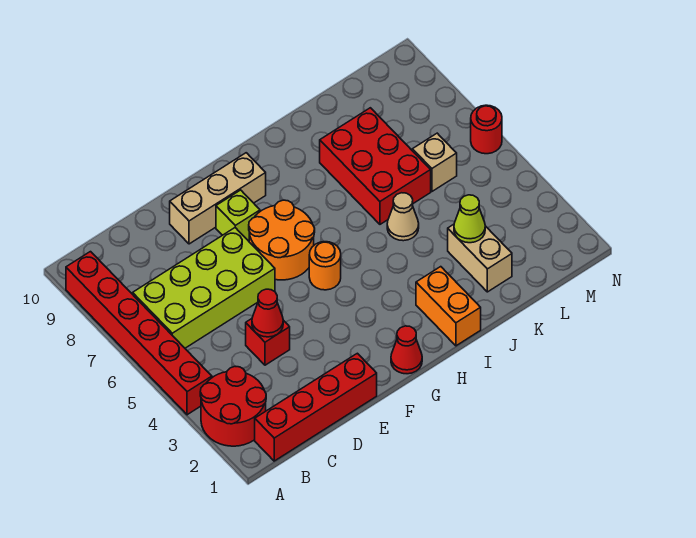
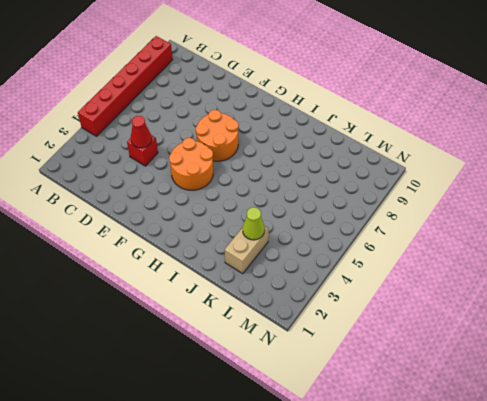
orange round brick F4:G5 level 1 -> orange round brick G5 level 1
none -> red round brick A2:B3 level 1
none -> red brick B1:E1 level 1
none -> lime brick B6:E7 level 1

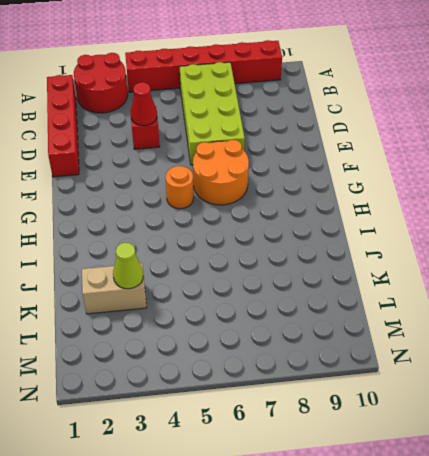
none -> tan brick E9:G9 level 1
none -> lime brick F8 level 1
none -> red cone G1 level 1

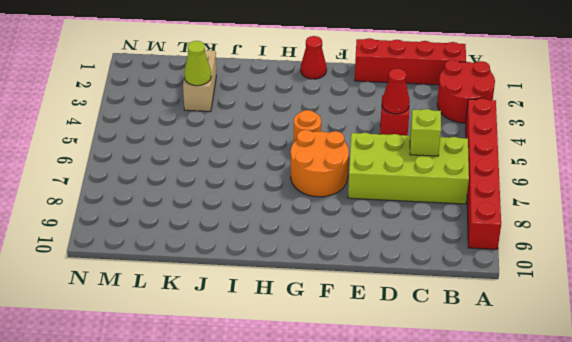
lime brick C6 level 2 -> lime brick F8 level 1
none -> tan brick E9:G9 level 1
none -> orange brick I1:I2 level 1
none -> tan cone J5 level 1

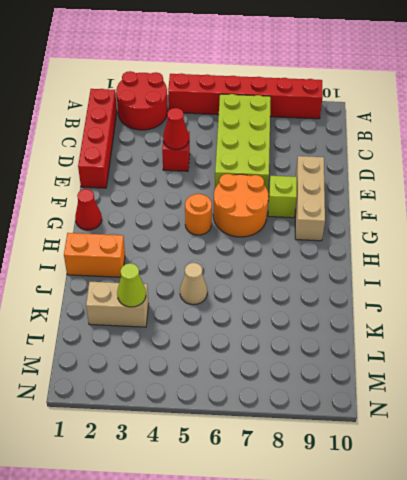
none -> red brick J6:K8 level 1
none -> tan brick L6 level 1
none -> red round brick N6 level 1

